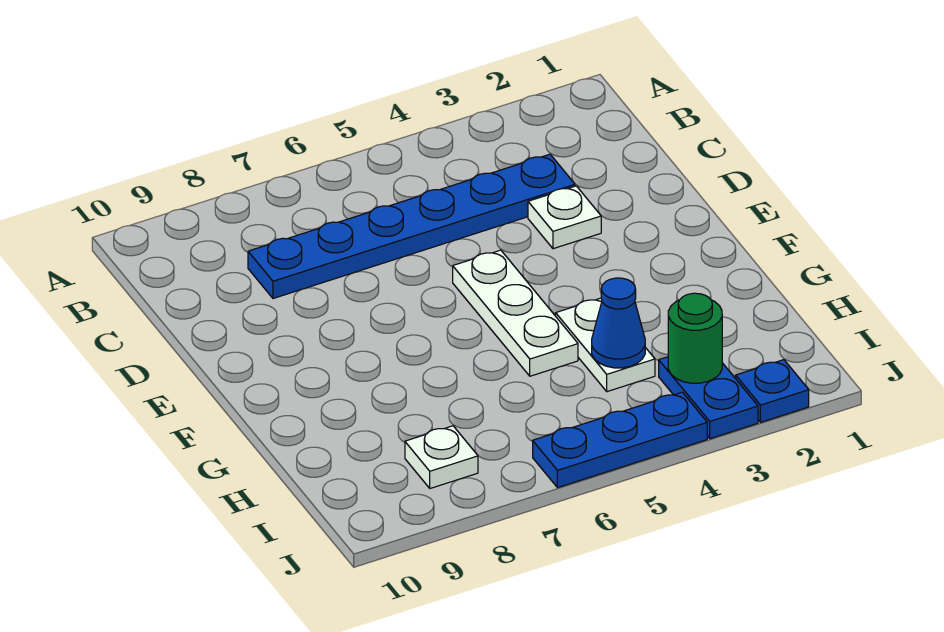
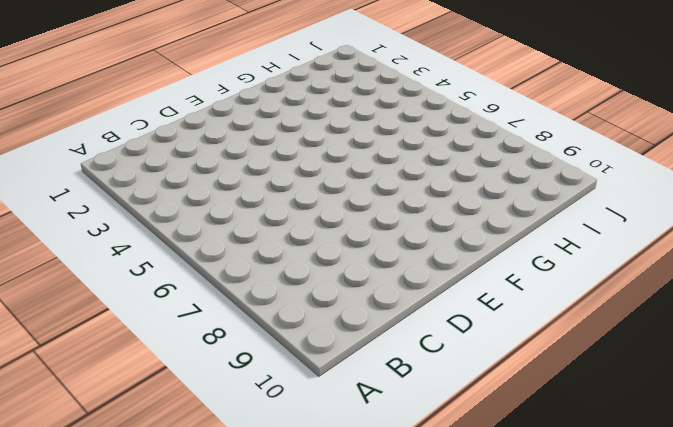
none -> blue plate C3:C8 level 1
none -> white plate D3 level 1

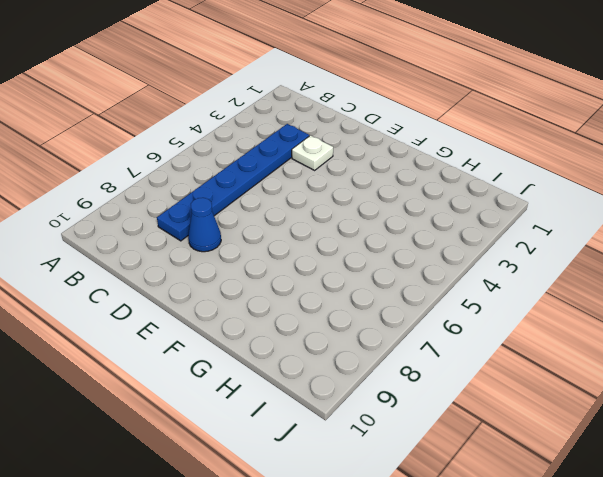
blue cone D8 level 1 -> blue cone H4 level 2
none -> white plate E5:G5 level 1
none -> white plate G4:H4 level 1

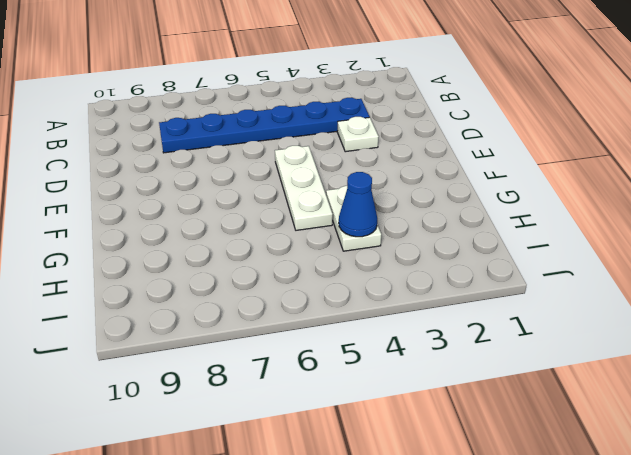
none -> blue plate I3:J3 level 1
none -> white plate I8 level 1

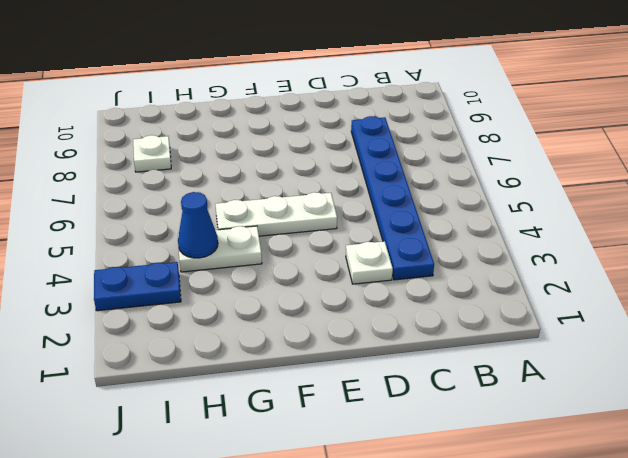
none -> blue plate J2 level 1
none -> blue plate J4:J6 level 1

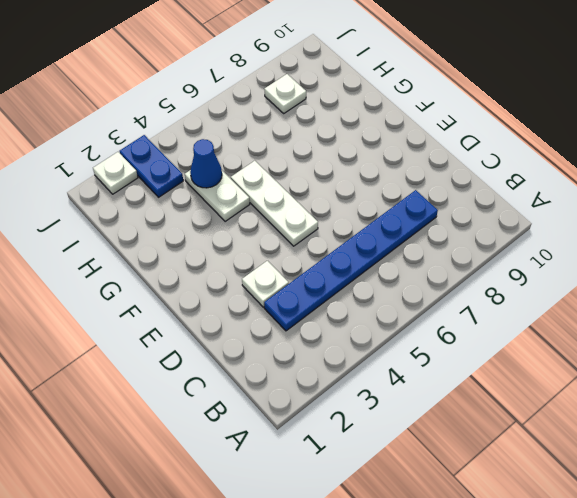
white plate J2 level 1 -> blue plate J2 level 1
none -> blue plate J4:J6 level 1
none -> green round brick I3 level 2

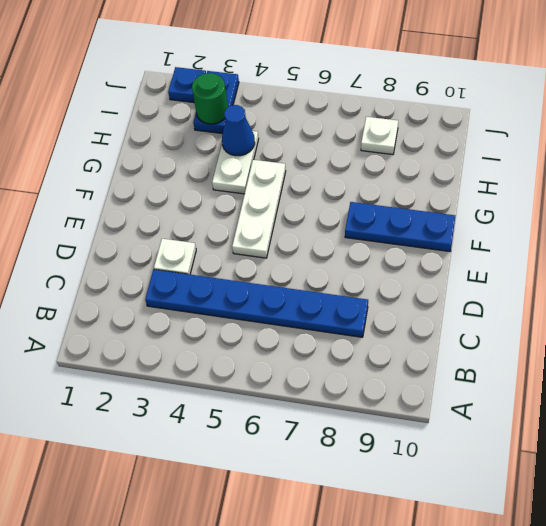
blue plate F8:F10 level 1 -> blue plate J4:J6 level 1

